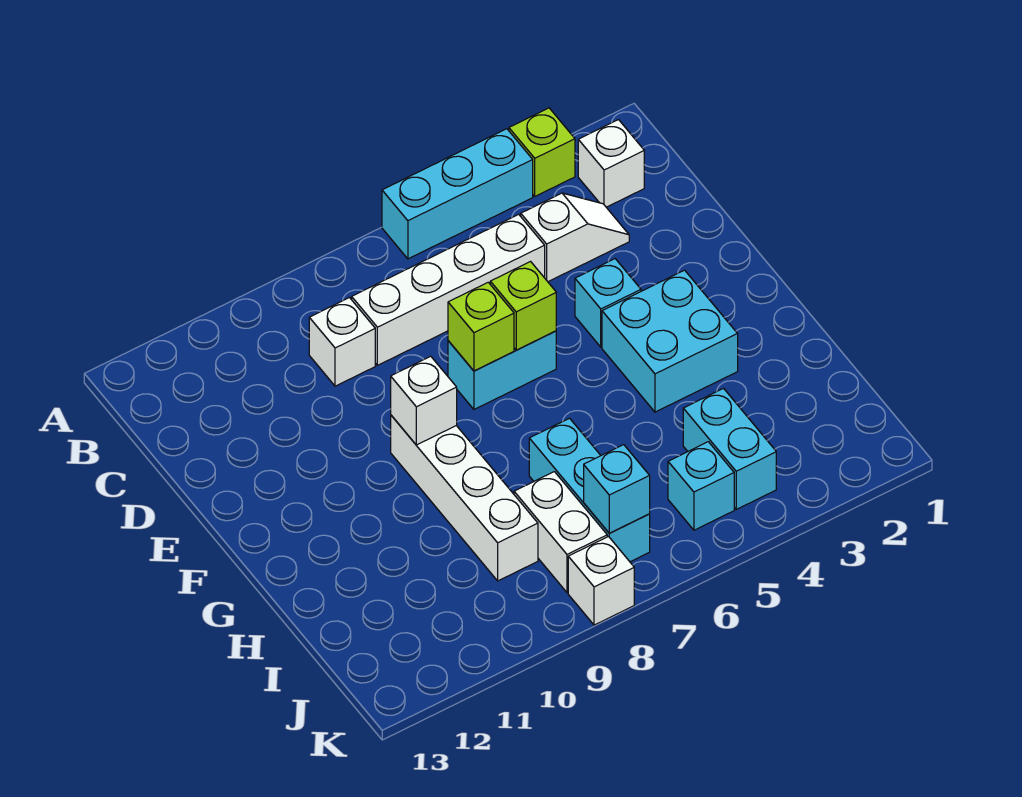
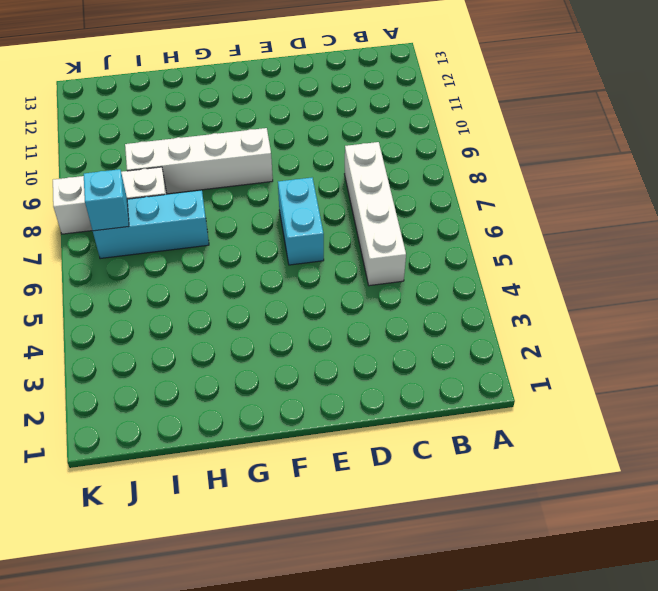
none -> lime brick A3 level 1
none -> cyan brick A4:A6 level 1
none -> white brick B2 level 1

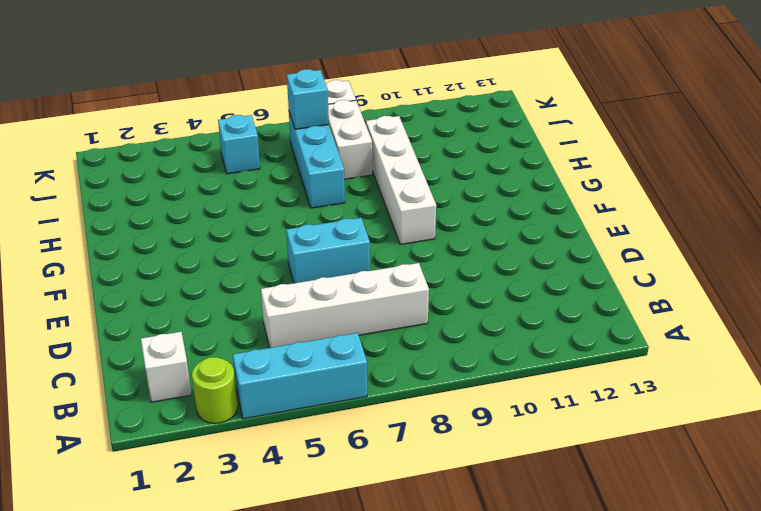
lime round brick A3 level 1 -> lime brick A3 level 1
none -> white slope C3:C4 level 1 top 4
none -> white brick C9 level 1
none -> cyan brick E4 level 1

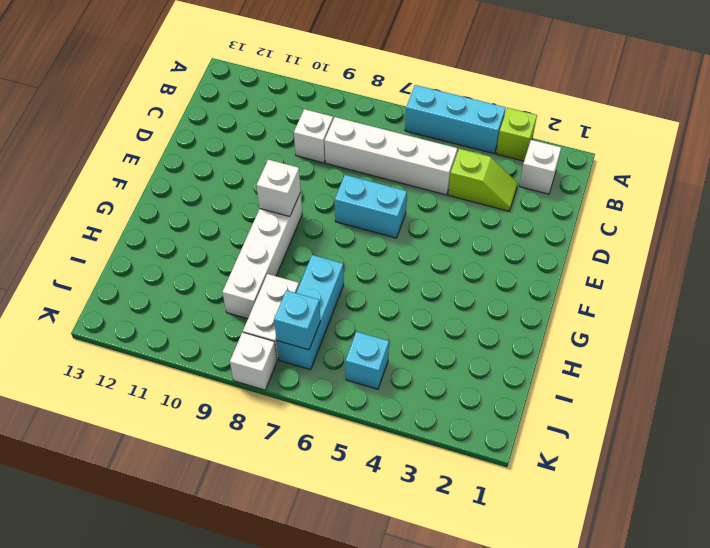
lime slope C3:C4 level 1 top 4 -> white slope C3:C4 level 1 top 4
none -> cyan brick E4 level 1
none -> cyan brick F3:G4 level 1
none -> cyan brick I4:J4 level 1

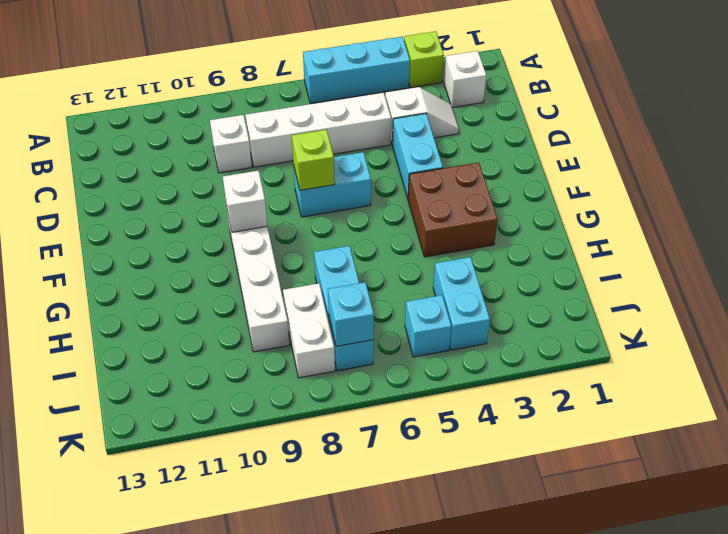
cyan brick D4:E4 level 1 -> cyan brick E4 level 1
brown brick F3:G4 level 1 -> cyan brick F3:G4 level 1
none -> white brick K8 level 1
none -> lime brick E6 level 2

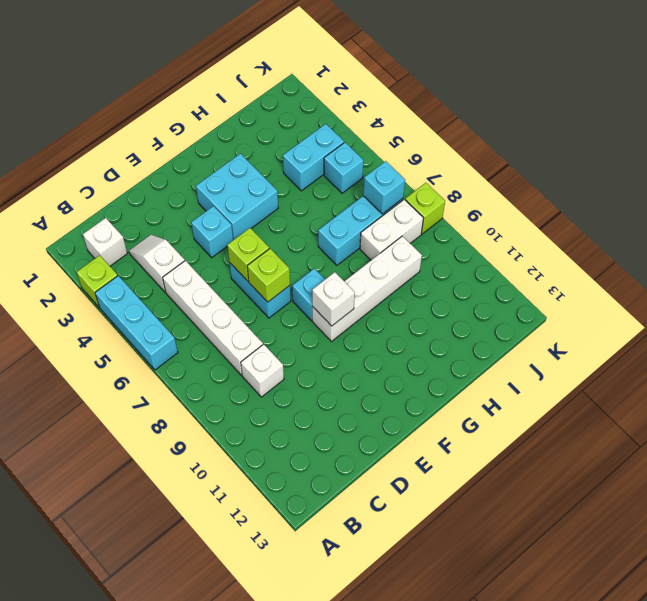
cyan brick F8 level 1 -> none
lime brick K8 level 1 -> white brick K8 level 1

